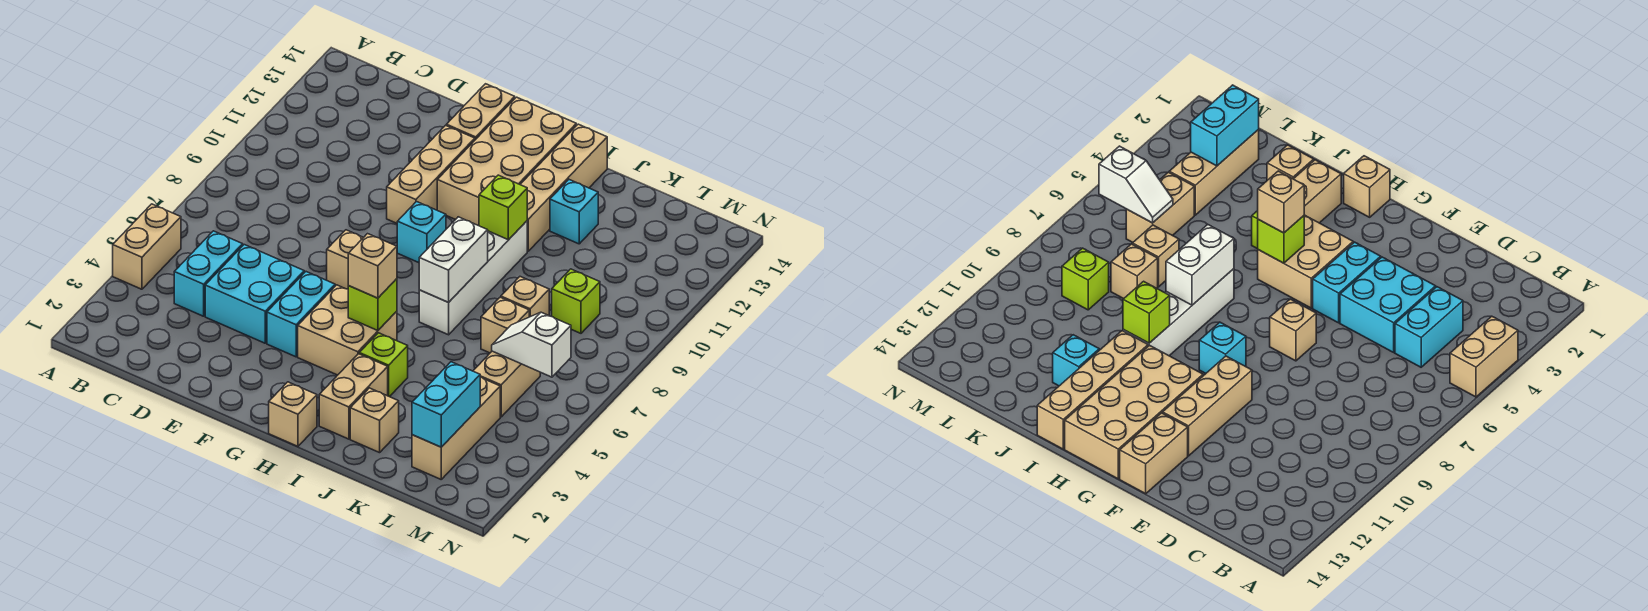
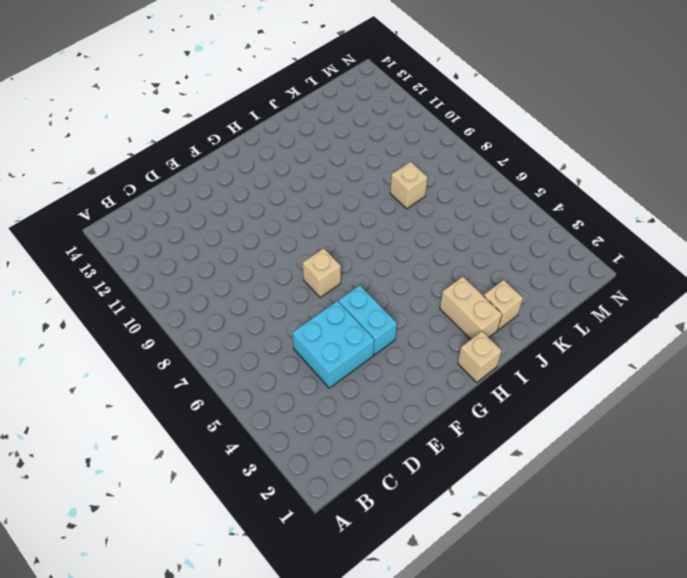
none -> tan brick A4:A5 level 1
none -> cyan brick C4:C5 level 1
none -> tan brick F10:F12 level 1

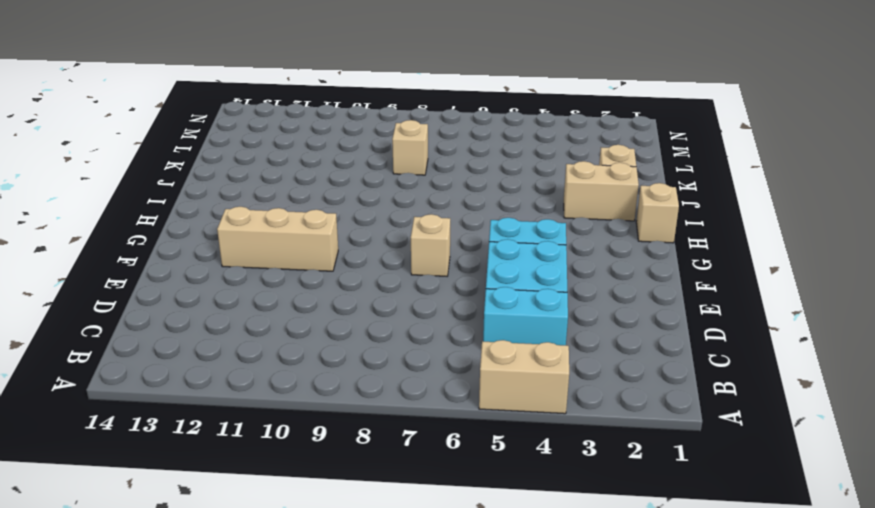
none -> tan brick F13:F14 level 1
none -> tan brick G4:H5 level 1
none -> cyan brick G9 level 1

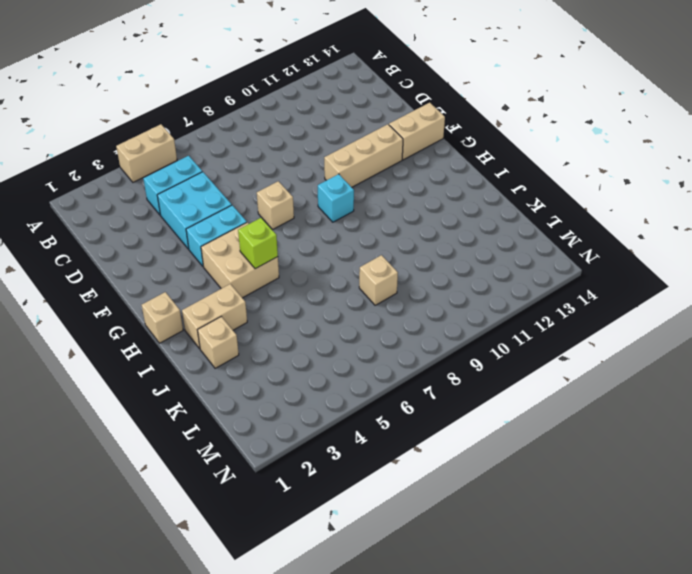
none -> tan brick G11:H14 level 1
none -> lime brick I4 level 1
none -> white brick I7:I10 level 1

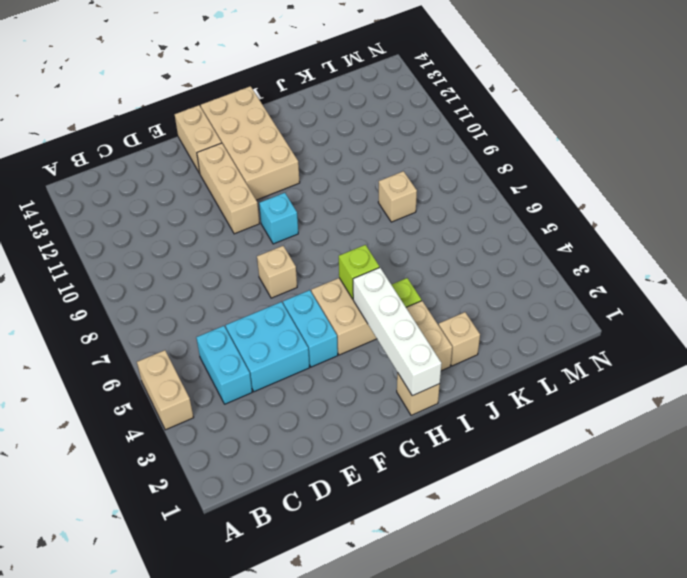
white brick H1:H4 level 2 -> white brick I7:I10 level 1
none -> tan brick I11:I14 level 1
none -> cyan brick J12 level 1
none -> tan brick K7 level 1

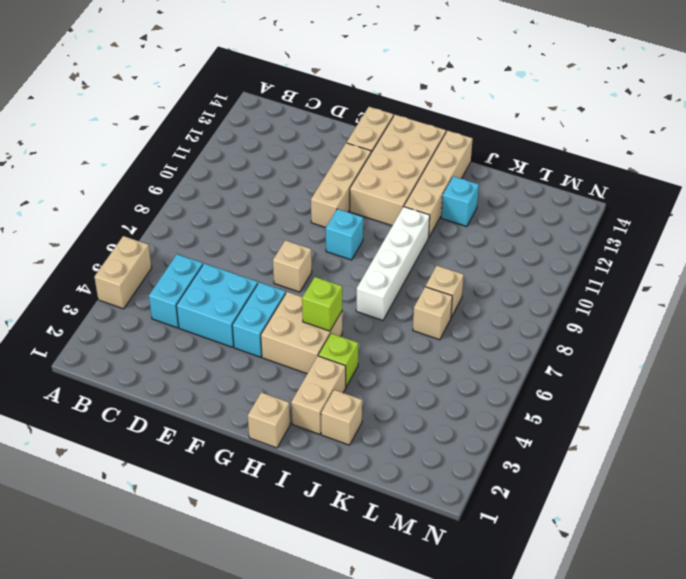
none -> tan brick L2:L4 level 1
none -> tan brick L5:L6 level 1
none -> lime brick L9 level 1

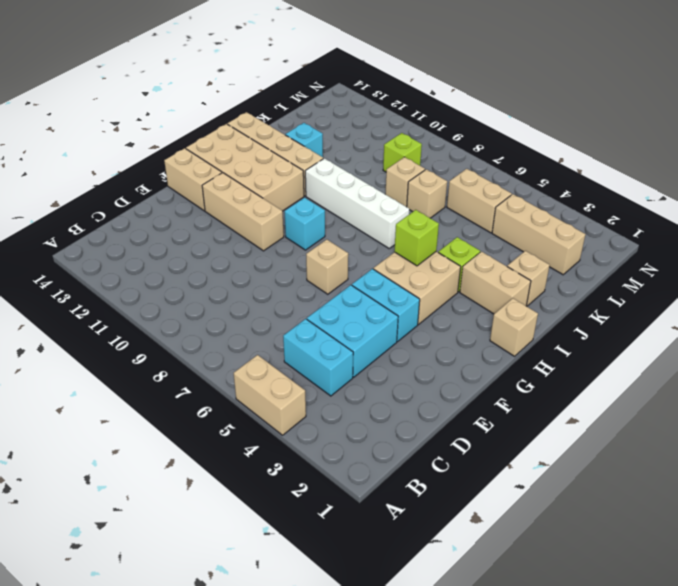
none -> white brick I7:I8 level 2
none -> lime brick I10 level 2
none -> cyan brick L2:L3 level 2

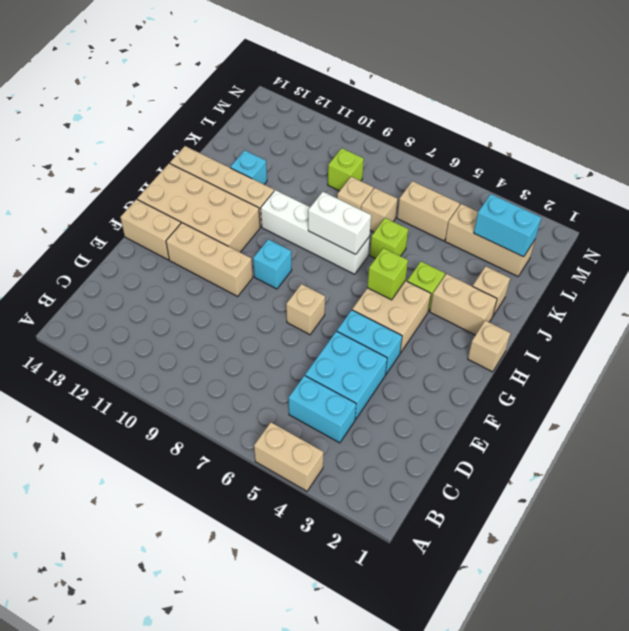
lime brick J6 level 1 -> lime brick I10 level 2
none -> white slope L6:M6 level 2 top M
none -> tan brick H5 level 3

